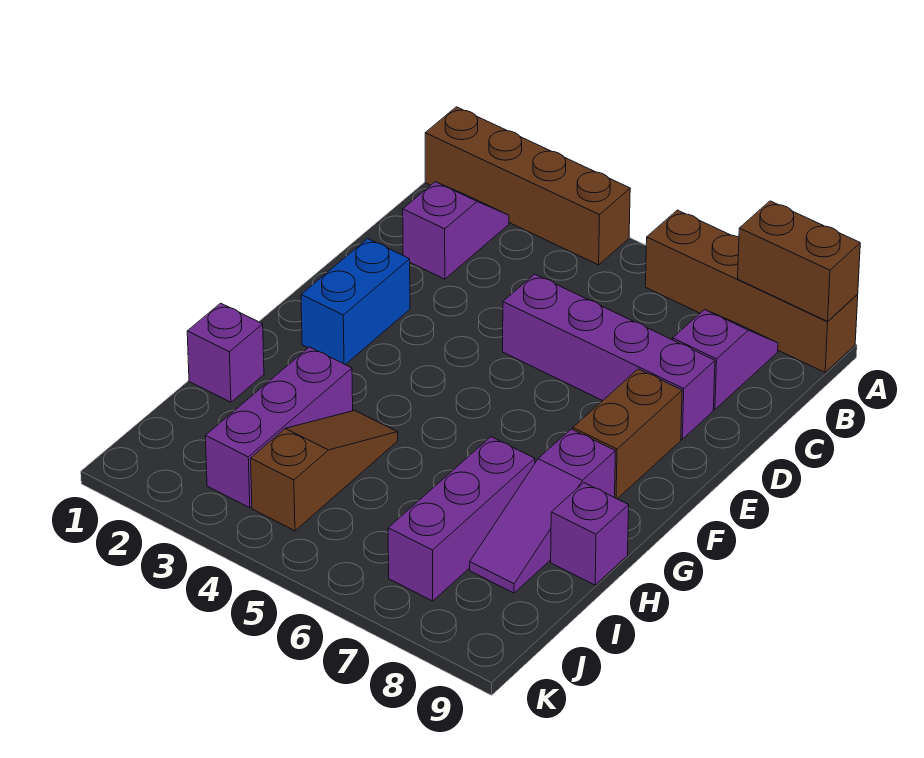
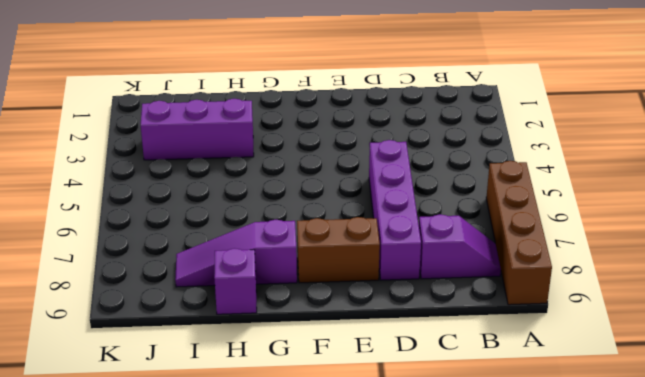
none -> brown brick A1:A4 level 1
none -> purple slope B2:C2 level 1 top C
none -> blue brick E2:F2 level 1

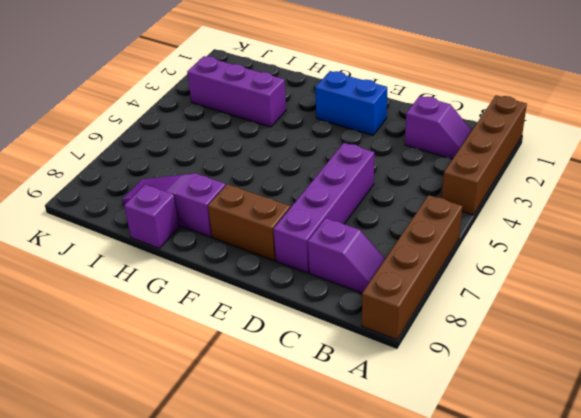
none -> purple brick H1 level 1
none -> brown slope H4:J4 level 1 top J
none -> purple brick H7:J7 level 1

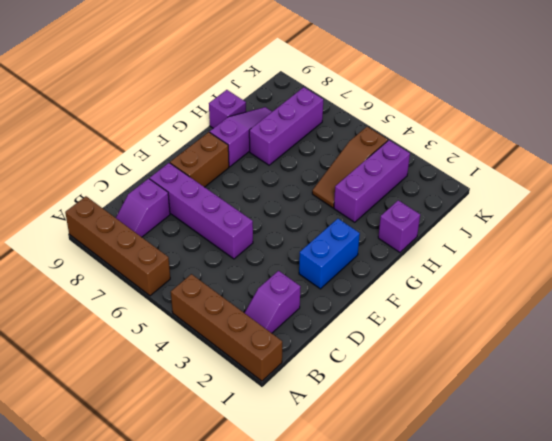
none -> brown brick A8:A9 level 2

